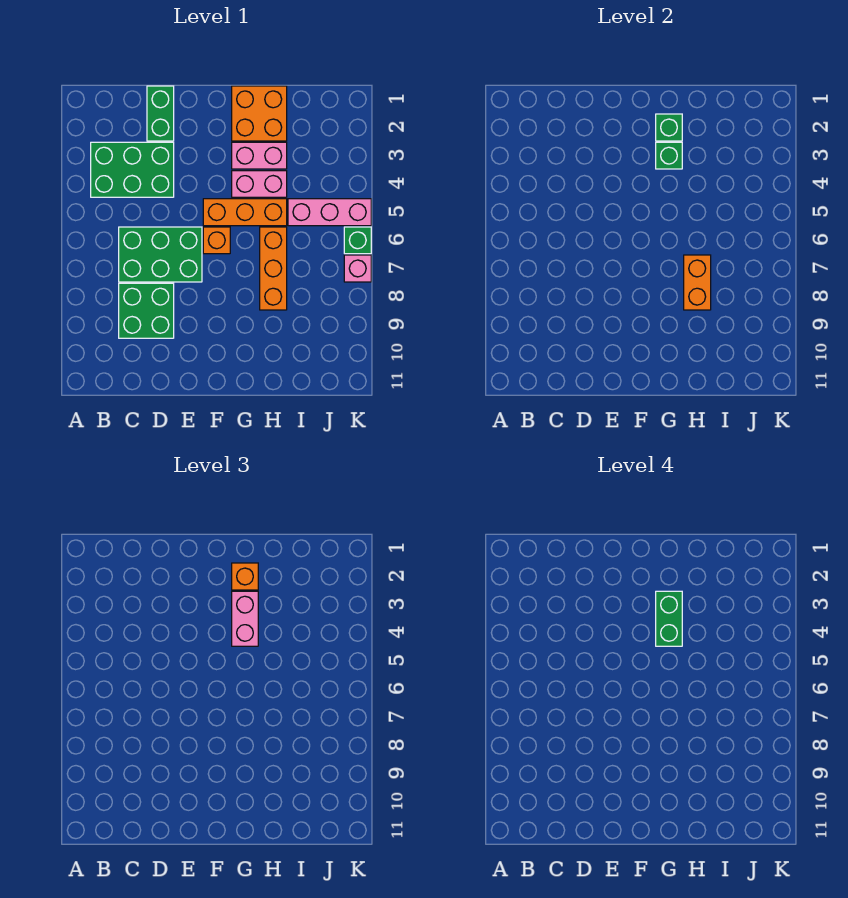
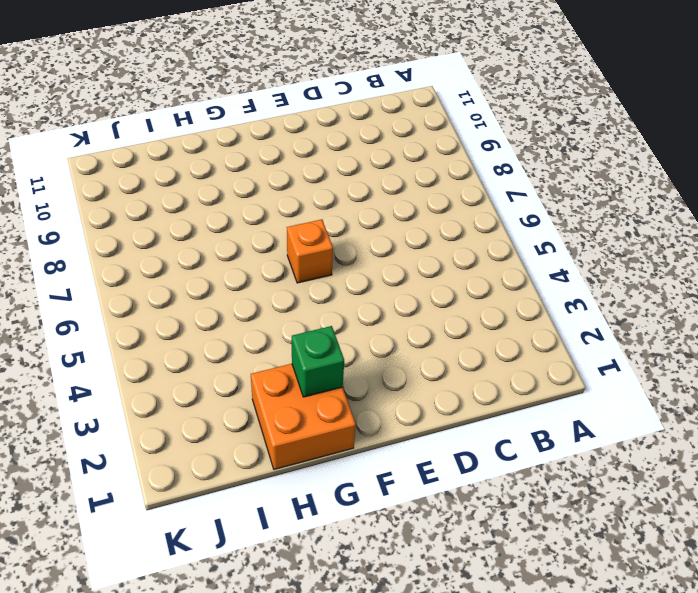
none -> green brick B3:D4 level 1
none -> green brick C6:E7 level 1
none -> green brick C8:D9 level 1

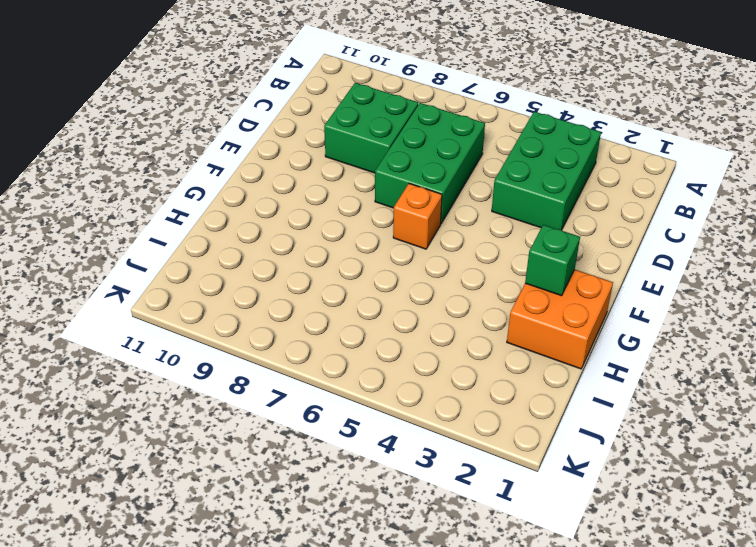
none -> green brick D1:D2 level 1
none -> orange brick F5:H5 level 1
none -> pink brick G3:H3 level 1

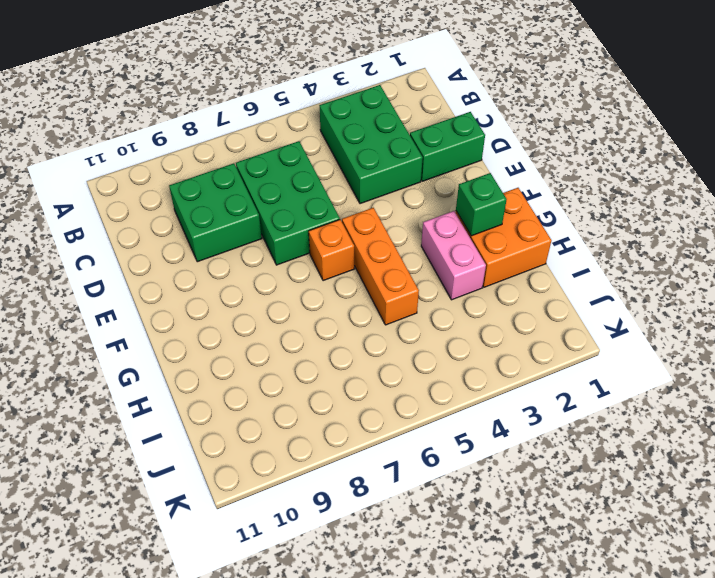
none -> pink brick G4:H4 level 1
none -> orange brick H6:H8 level 1
none -> pink brick I5:K5 level 1

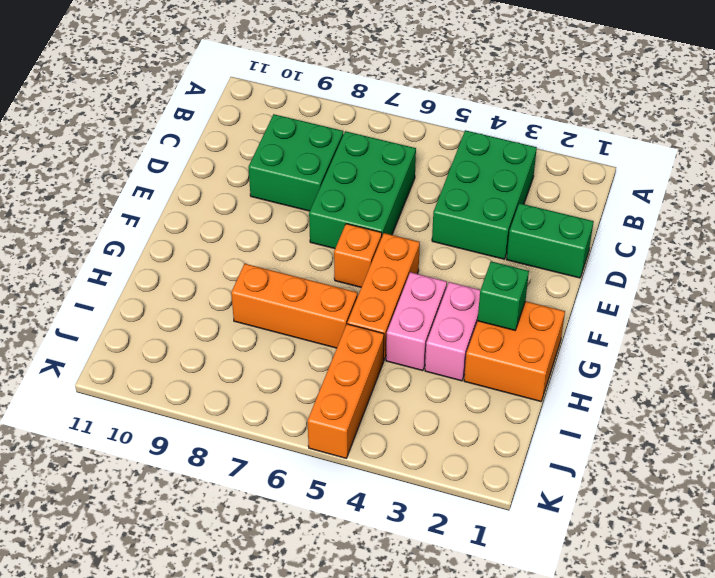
orange brick I5:K5 level 1 -> pink brick I5:K5 level 1
none -> green brick K6 level 1
none -> pink brick K7 level 1
none -> green brick G3 level 2

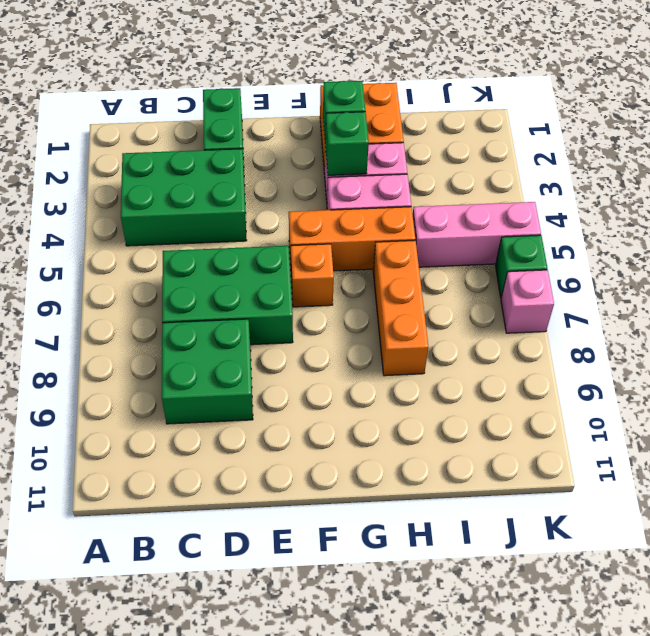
none -> orange brick H7:H8 level 2
none -> orange brick G2 level 3
none -> pink brick G3:G4 level 3

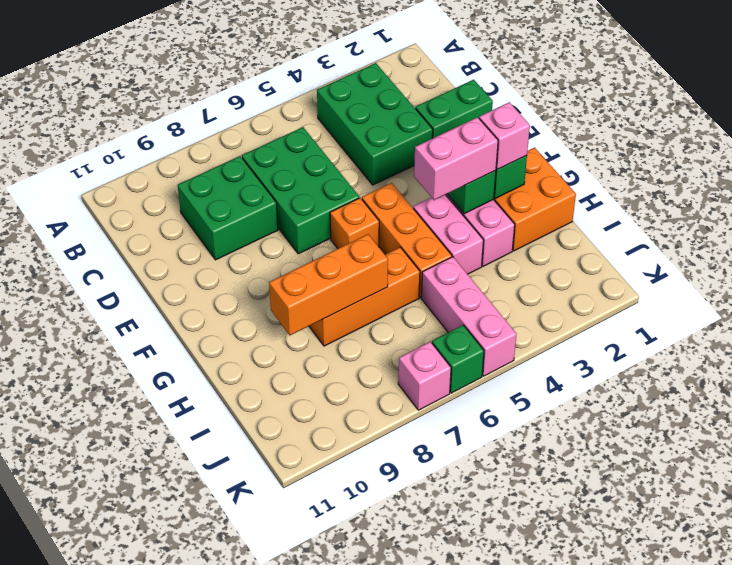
pink brick G2 level 3 -> orange brick G2 level 3
orange brick H7:H9 level 2 -> orange brick H7:H8 level 2
none -> green brick G3:G4 level 4

